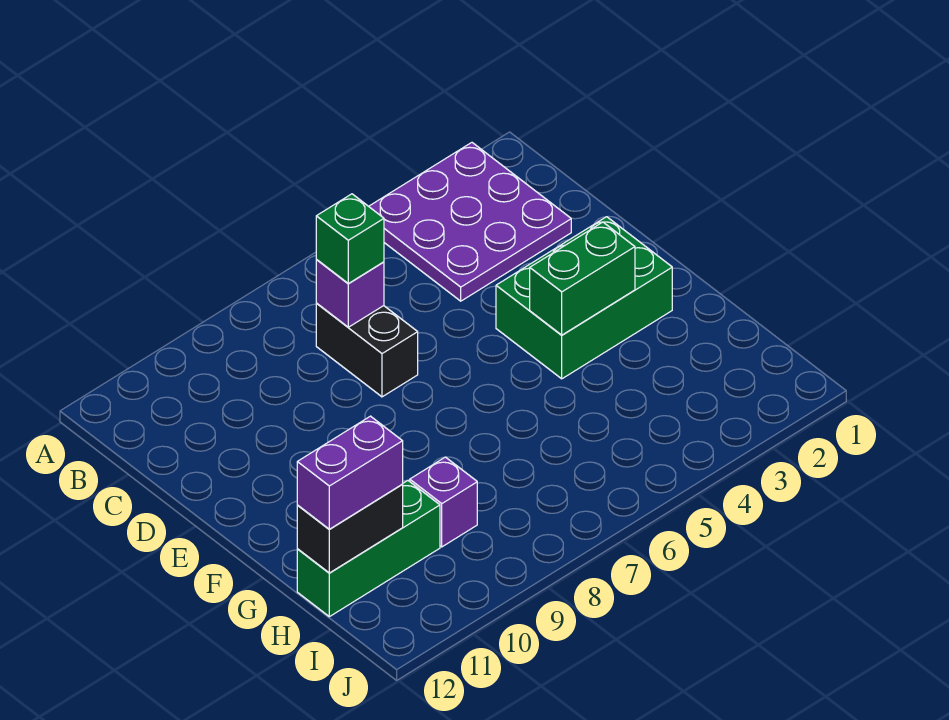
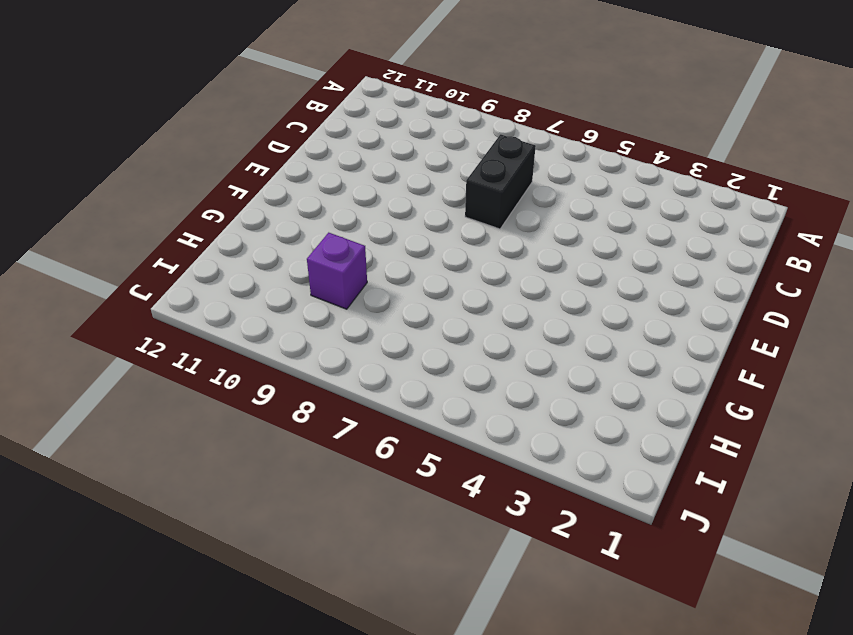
none -> purple plate A2:C4 level 1
none -> green brick E2:F4 level 1

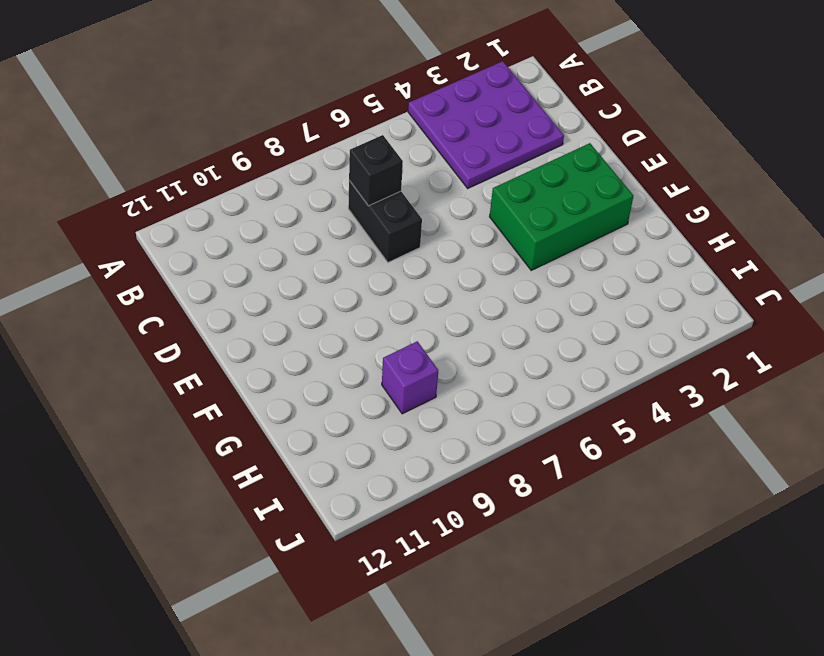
black brick C7 level 2 -> purple brick C7 level 2
none -> green brick H10:H12 level 1
none -> green brick F3:F4 level 2

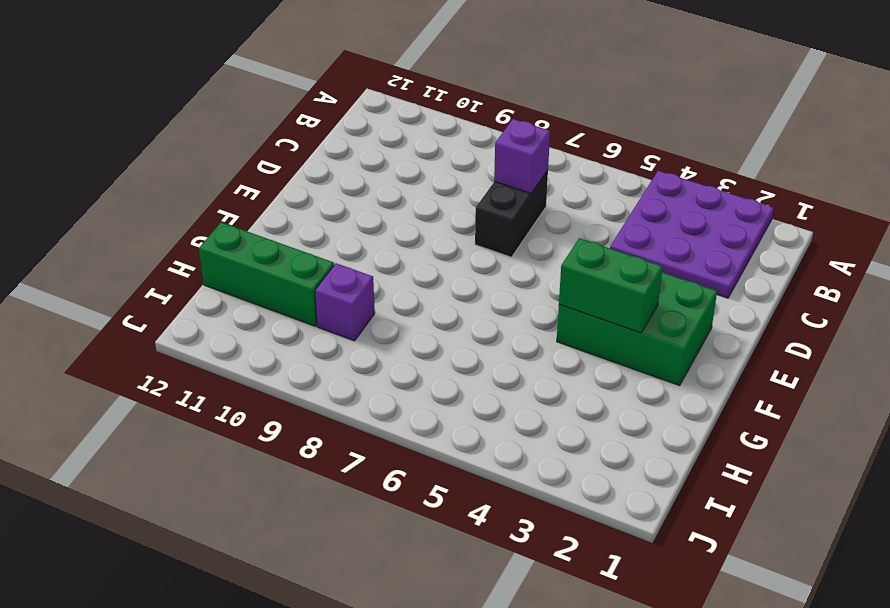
none -> black brick H11:H12 level 2
none -> green brick C7 level 3

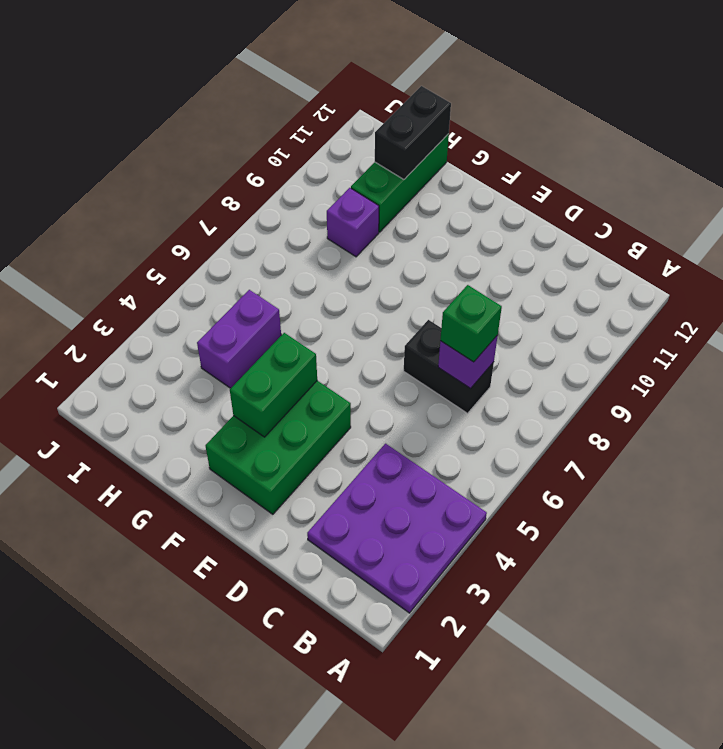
purple brick H4:H5 level 1 -> purple brick H11:H12 level 3

